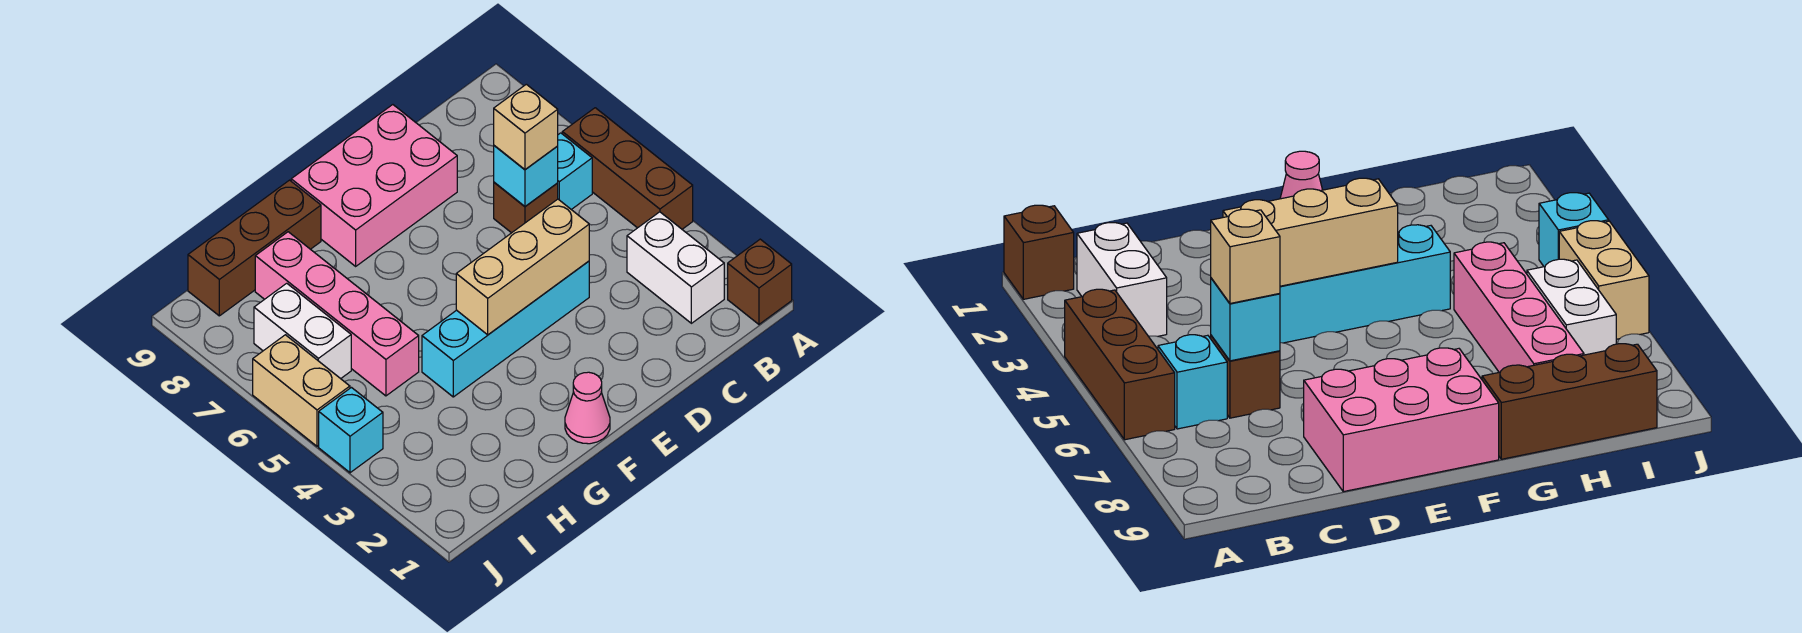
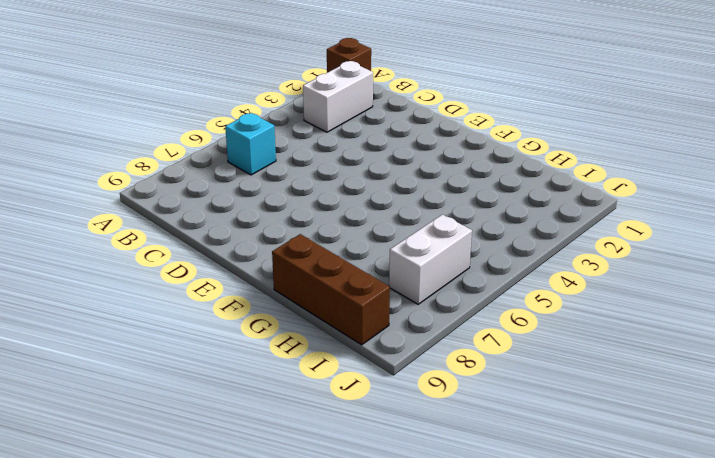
none -> brown brick A4:A6 level 1
none -> brown brick C6 level 1
none -> cyan brick D4:G4 level 1

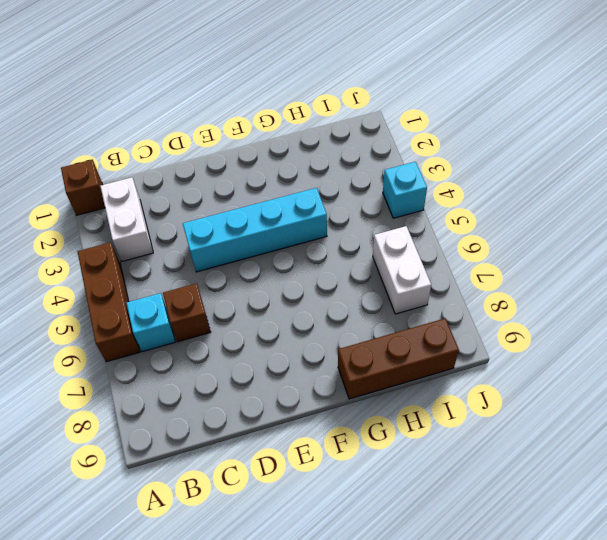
none -> pink brick D8:F9 level 1
none -> pink cone F1 level 1
none -> pink brick H5:H8 level 1

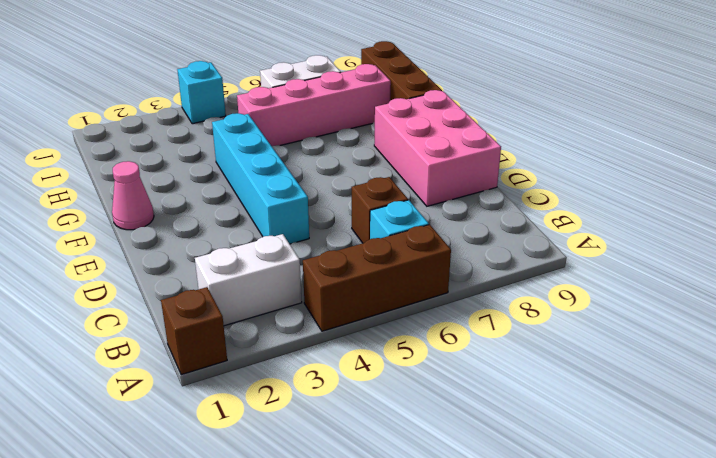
none -> tan brick J5:J6 level 1
none -> cyan brick C6 level 2
none -> tan brick D4:F4 level 2

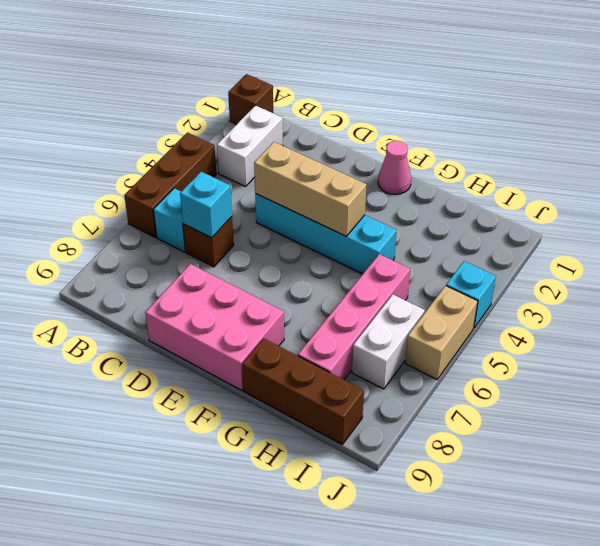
none -> tan brick C6 level 3

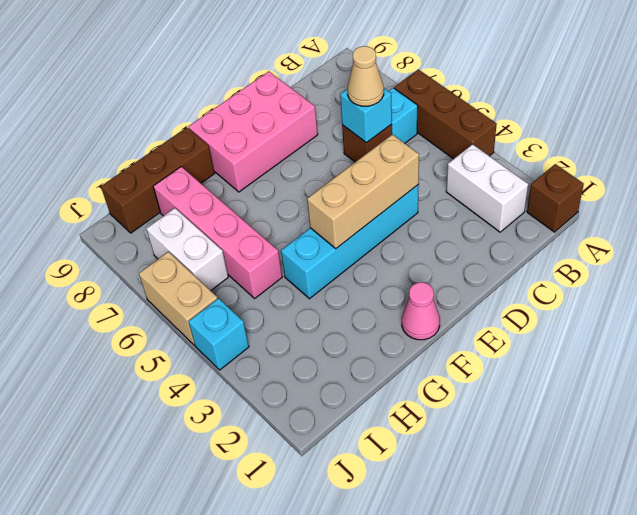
tan cone C6 level 3 -> tan brick C6 level 3

